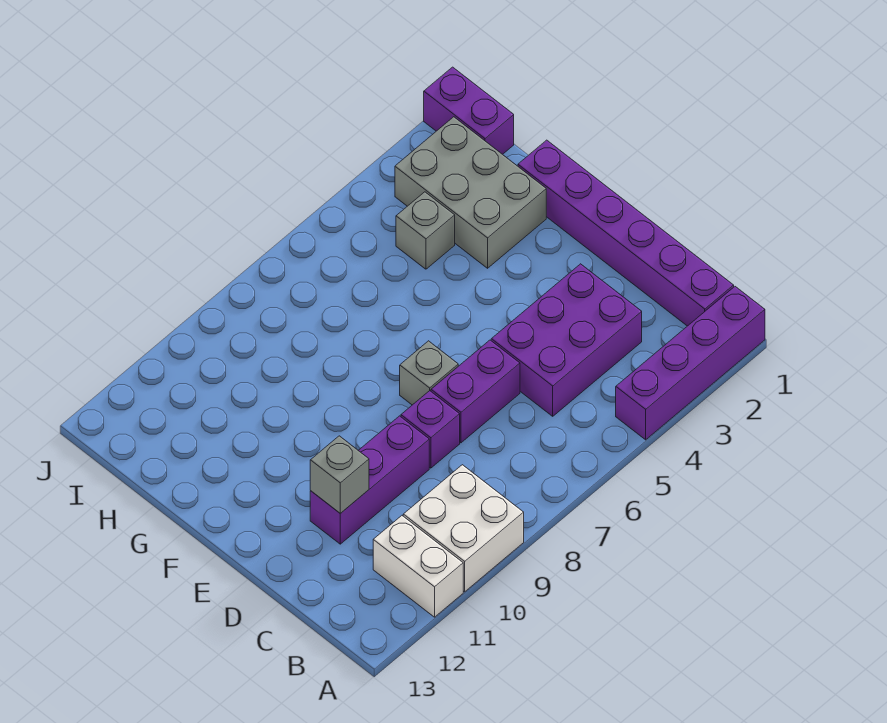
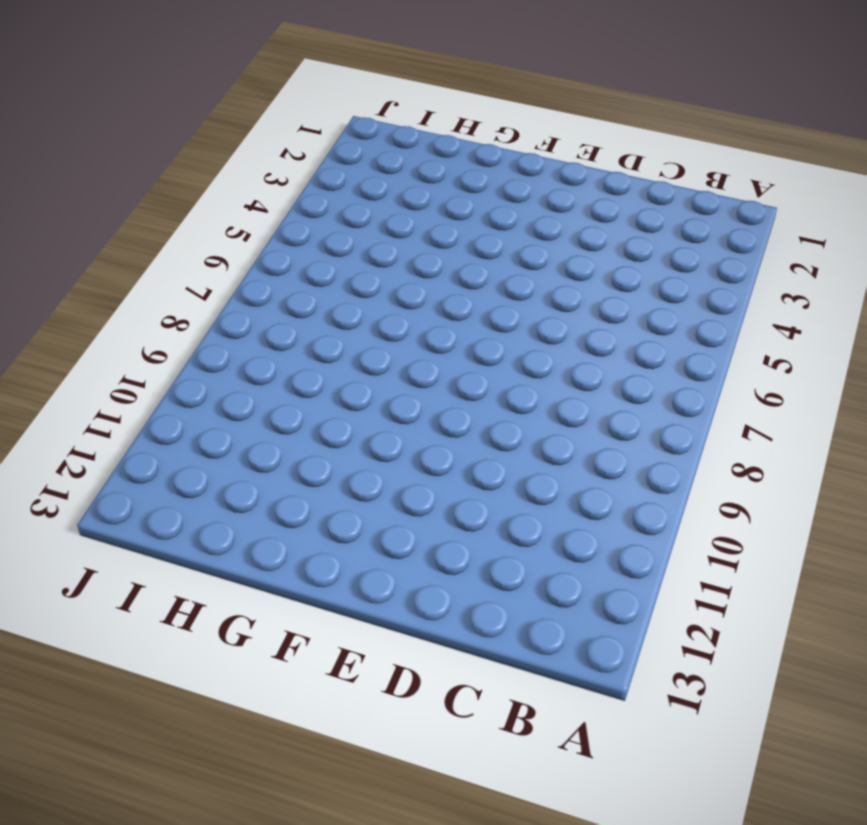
none -> purple brick A1:A4 level 1
none -> white brick A9:B10 level 1
none -> white brick A11:B11 level 1

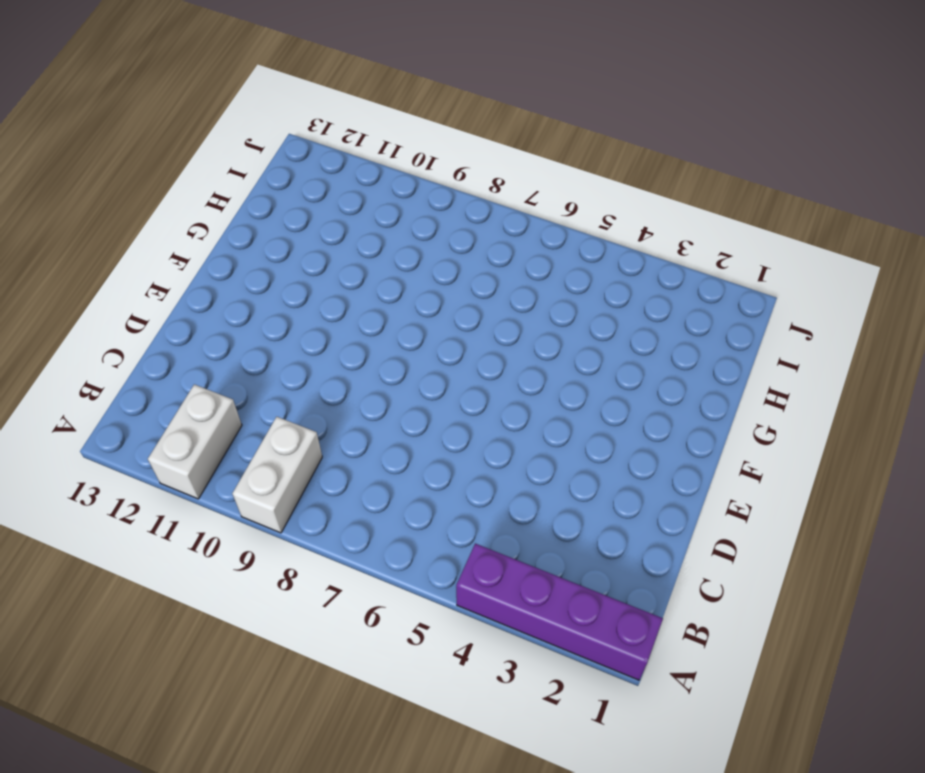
white brick A9:B9 level 1 -> white brick A9:B10 level 1
none -> purple brick B1:G1 level 1
none -> purple brick C3:D5 level 1
none -> purple brick D6:D7 level 1

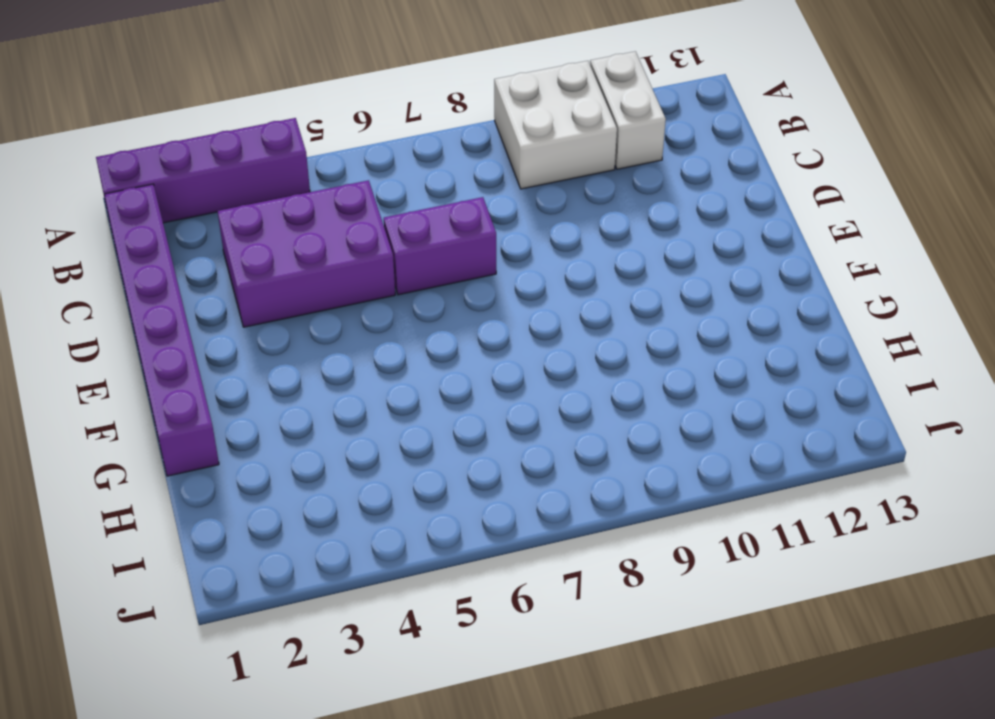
none -> purple brick D8 level 1
none -> purple brick D9:D11 level 1
none -> grey brick E7 level 1

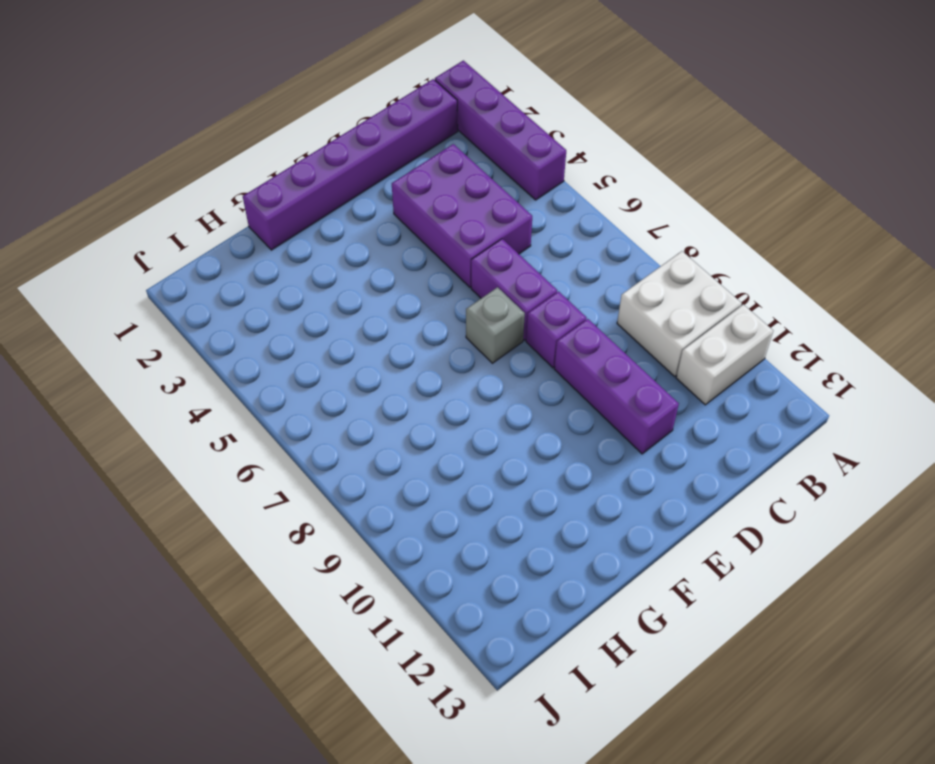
none -> grey brick G2:I3 level 1
none -> grey brick H4 level 1
none -> purple brick I1:J1 level 1

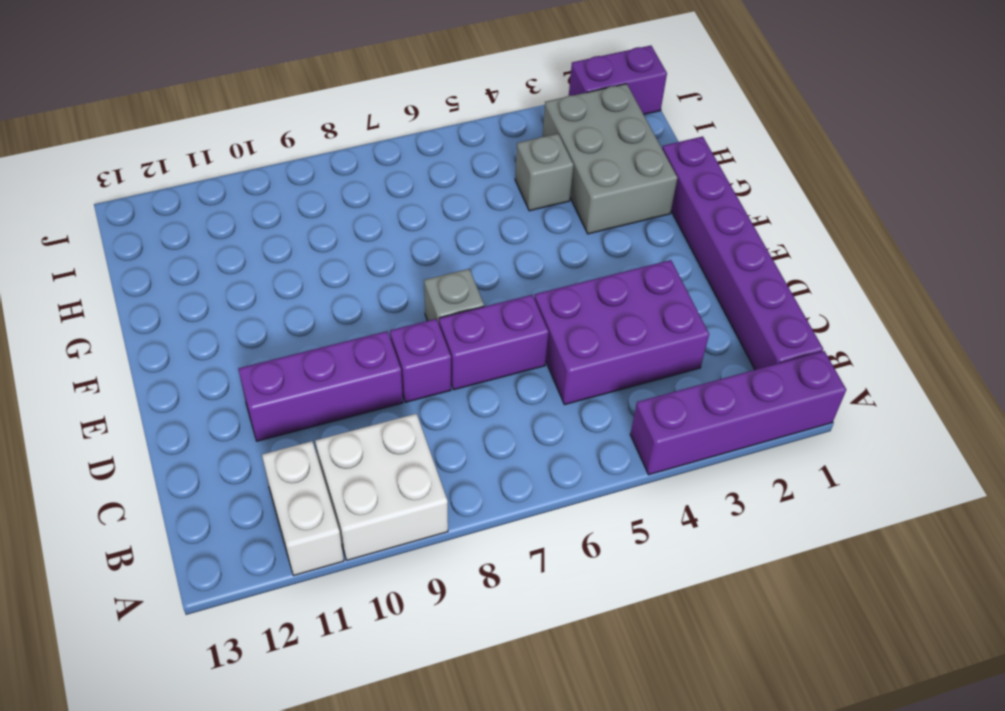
purple brick J1:J2 level 1 -> purple brick I1:J1 level 1
none -> grey brick D11 level 2

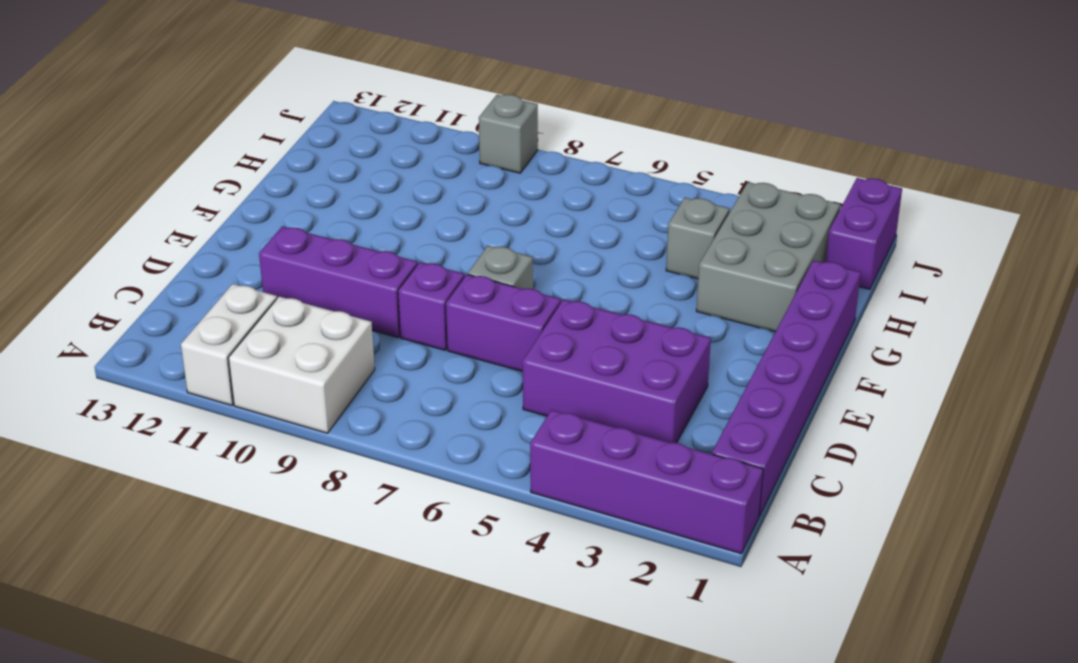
grey brick J9 level 1 -> grey brick D11 level 2

